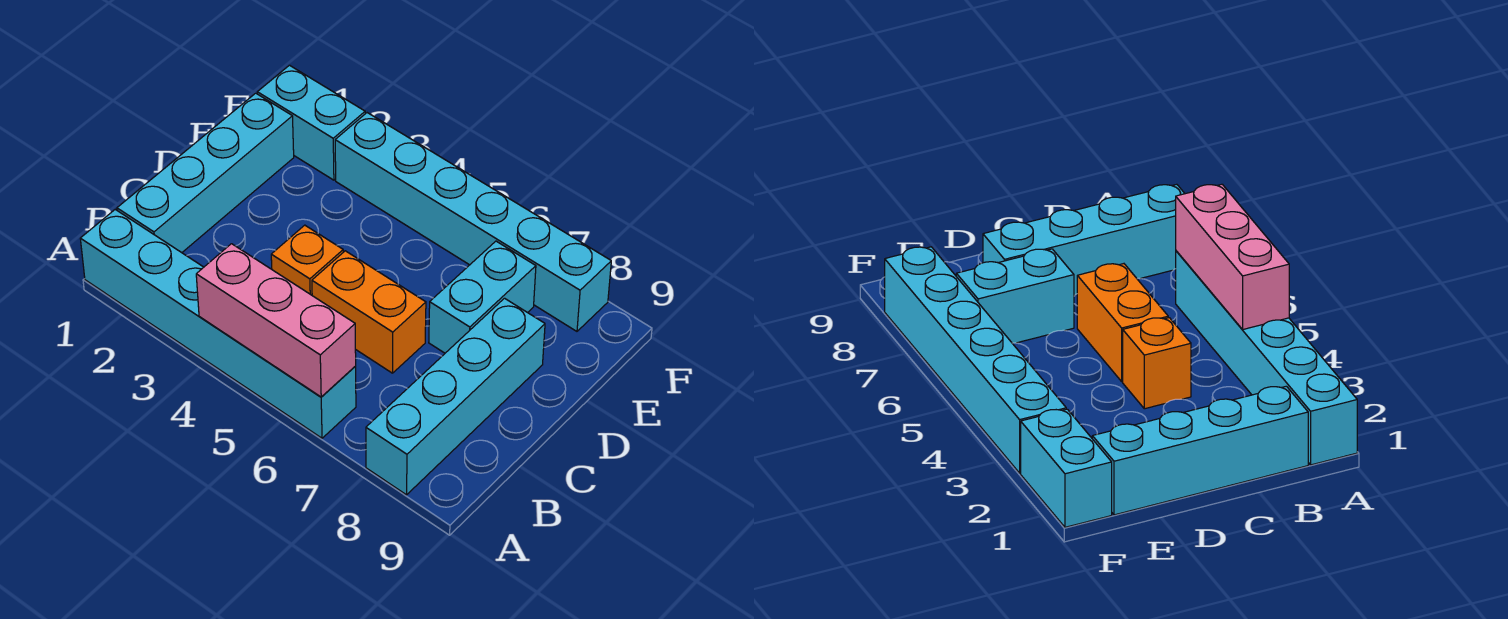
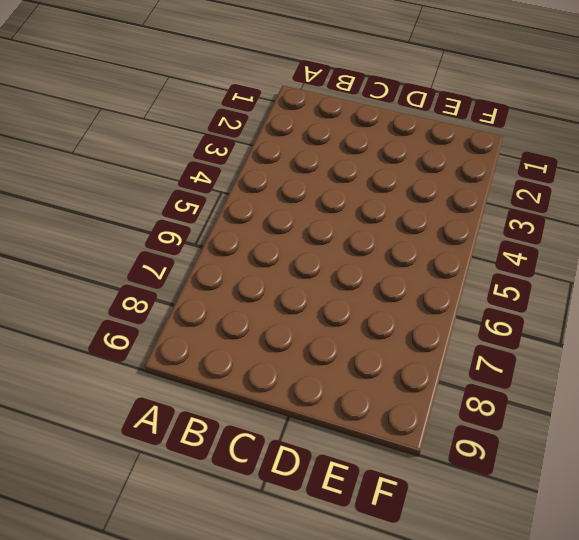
none -> cyan brick A1:A6 level 1
none -> cyan brick A8:D8 level 1

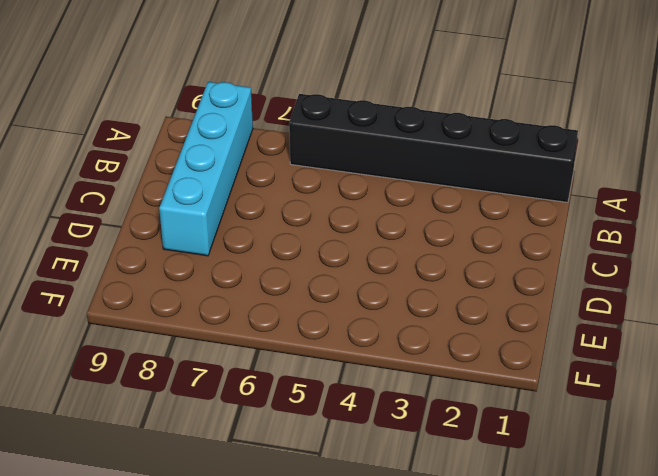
black brick A1:A6 level 1 -> cyan brick A1:A6 level 1
none -> cyan brick B1:E1 level 1
none -> orange brick C4 level 1

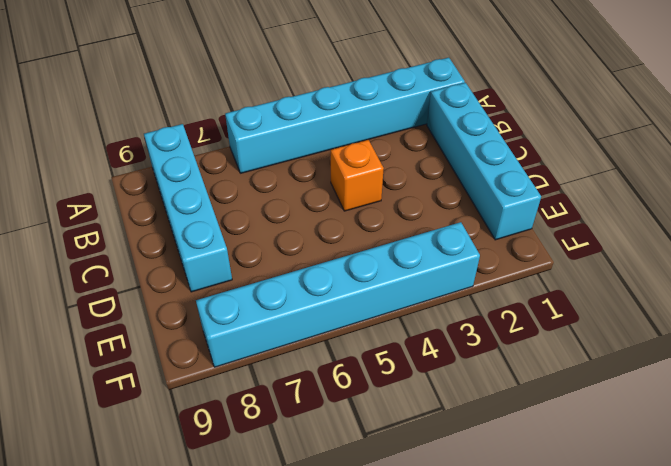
none -> orange brick C5:C6 level 1
none -> cyan brick D7:E7 level 1

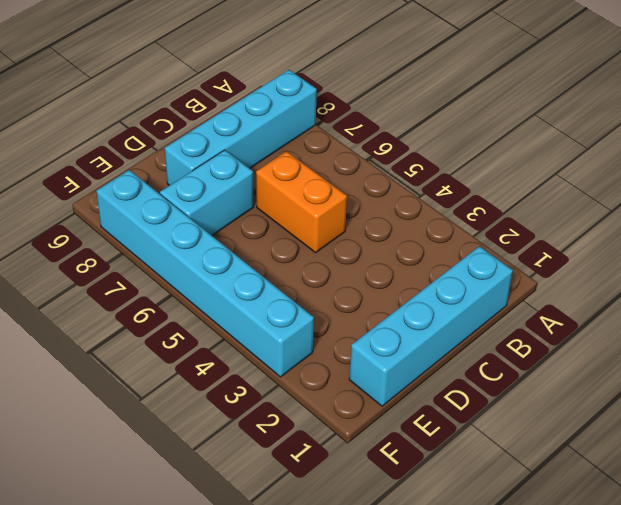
none -> cyan brick A1:A6 level 1
none -> orange brick C4 level 1

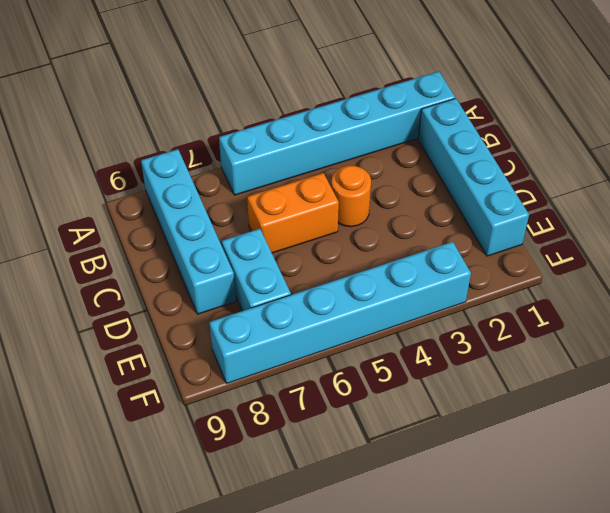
orange round brick C4 level 1 -> orange brick C4 level 1
none -> cyan brick F1:F2 level 1
none -> pink brick A4:A6 level 2

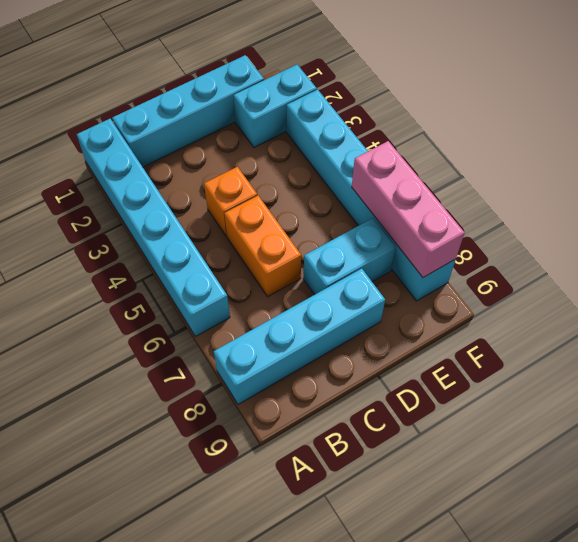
cyan brick E2:F2 level 1 -> cyan brick F1:F2 level 1
pink brick F6:F8 level 2 -> pink brick A4:A6 level 2

